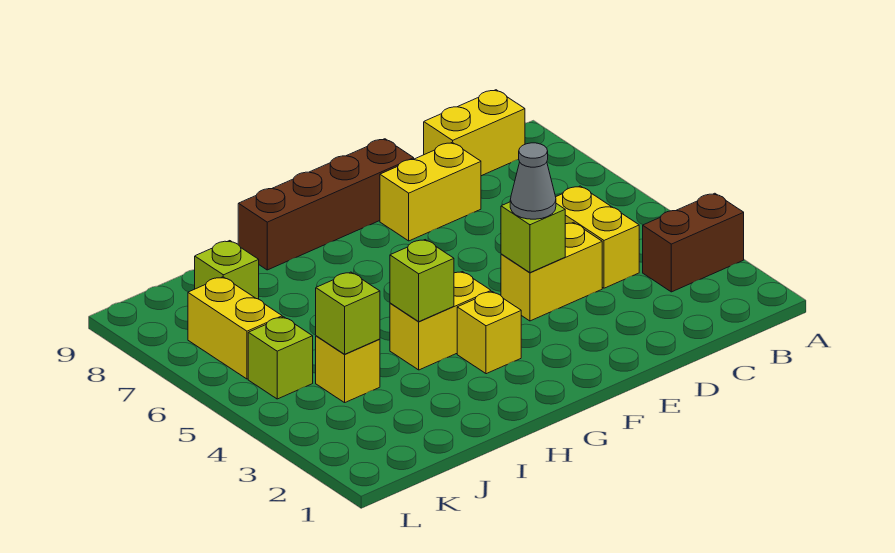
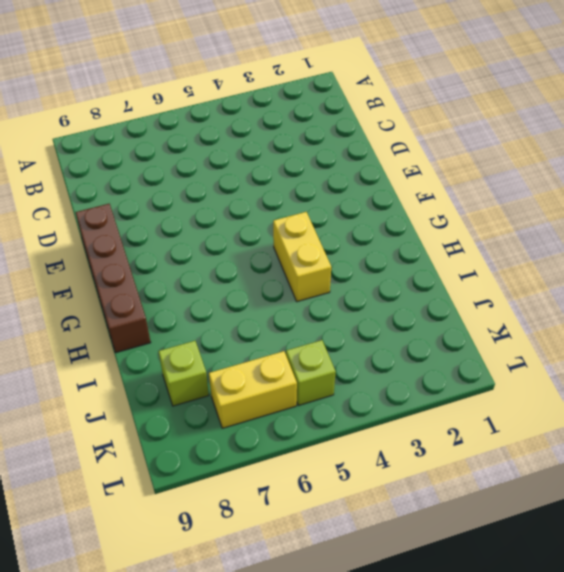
none -> brown brick A3:B3 level 1
none -> yellow brick B9:C9 level 1
none -> yellow brick C4:C5 level 1

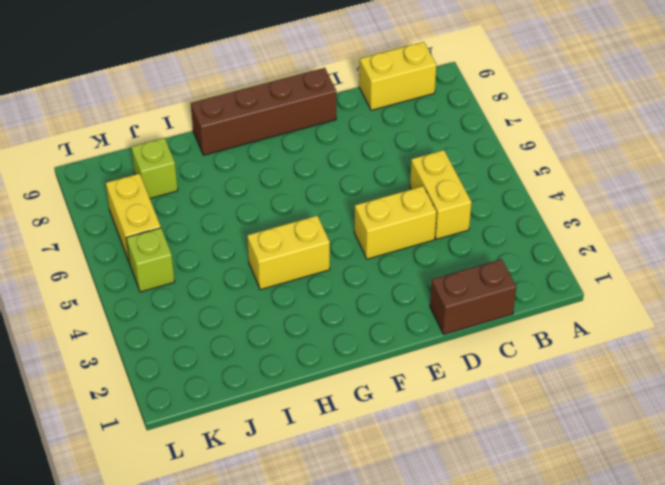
brown brick C1:D1 level 1 -> brown brick A3:B3 level 1
none -> yellow brick D8:E8 level 1
none -> yellow brick G3 level 1
none -> yellow brick J4 level 1

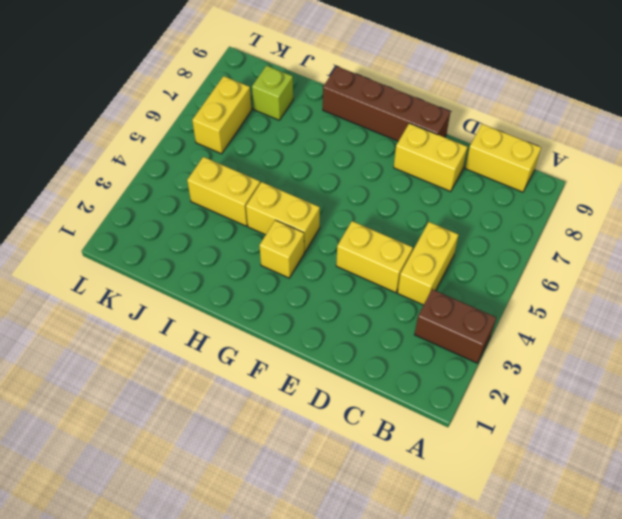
yellow brick I4:J4 level 1 -> yellow brick J4 level 1
none -> lime brick K5 level 1
none -> lime brick E4 level 2
none -> lime brick H4 level 2

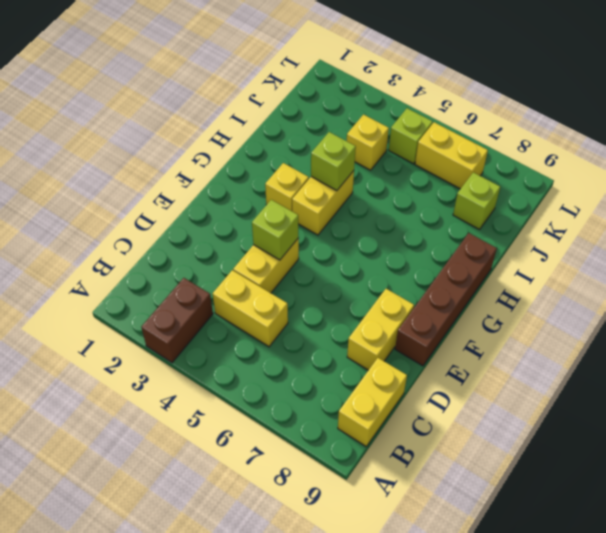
none -> lime brick J4 level 2
none -> grey cone E4 level 3

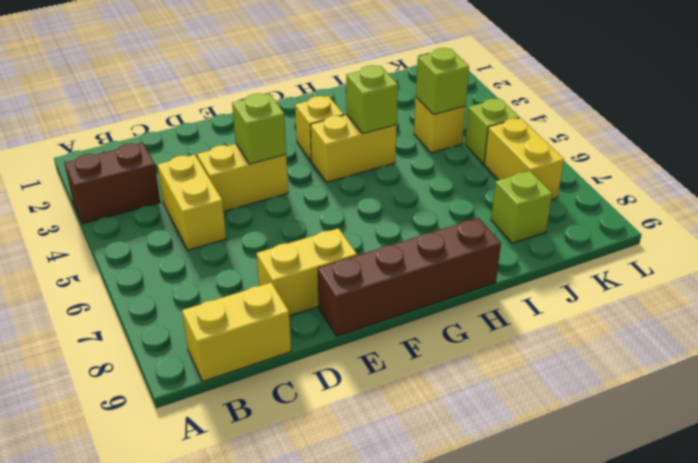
none -> grey cone E4 level 3

